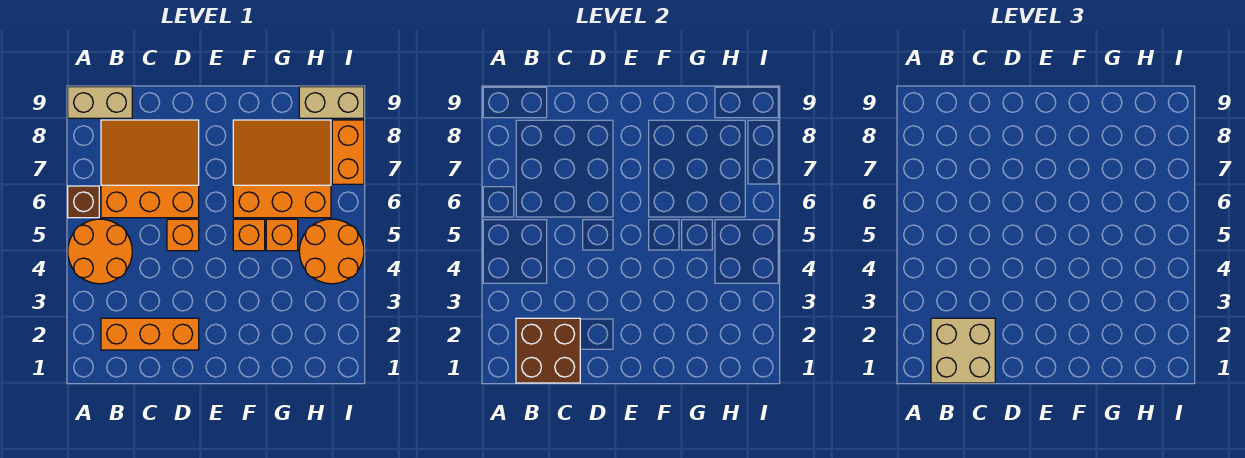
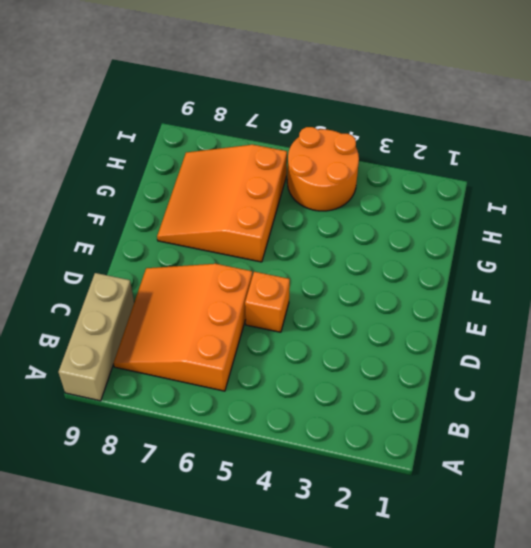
tan brick A9:C9 level 1 -> tan brick A9:B9 level 1
none -> orange round brick A4:B5 level 1
none -> brown brick A6 level 1
none -> orange brick B2:D2 level 1

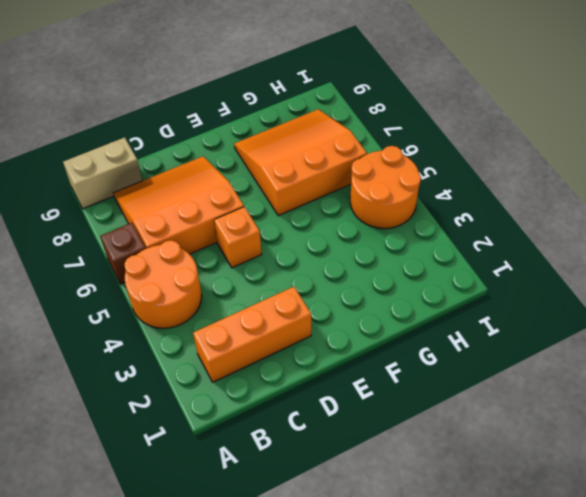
none -> orange brick F5 level 1
none -> orange brick G5 level 1
none -> tan brick H9:I9 level 1

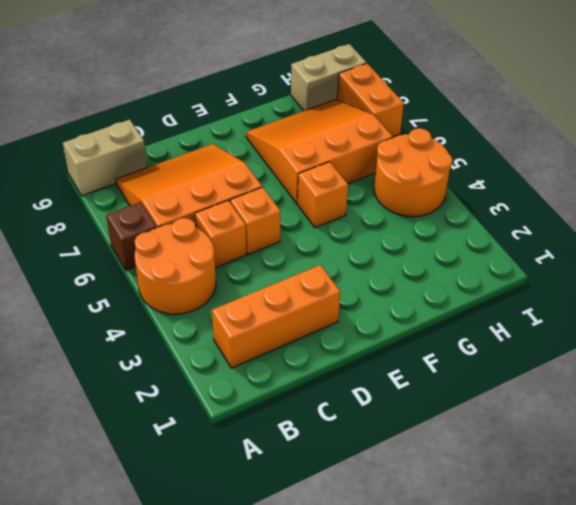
orange brick C5 level 1 -> orange brick G5 level 1
none -> brown brick B1:C2 level 2
none -> tan brick B1:C2 level 3

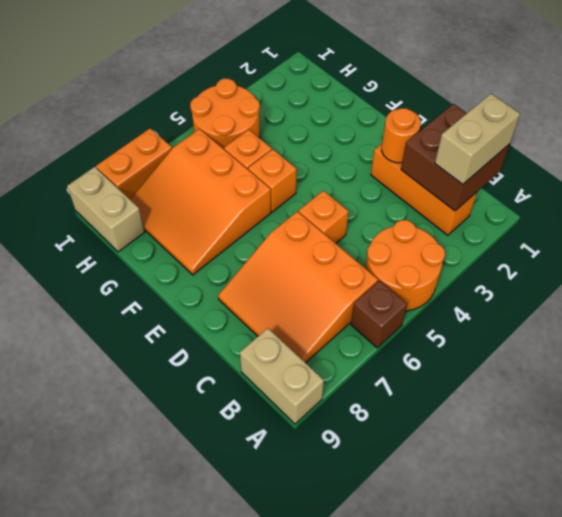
tan brick B1:B2 level 3 -> tan brick B1:C2 level 3
orange round brick D2 level 2 -> none

